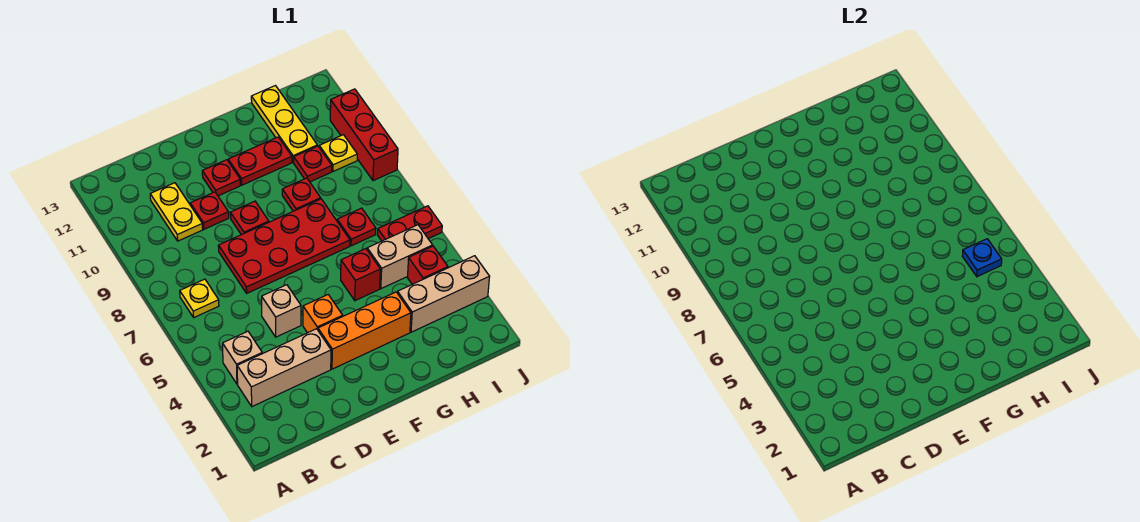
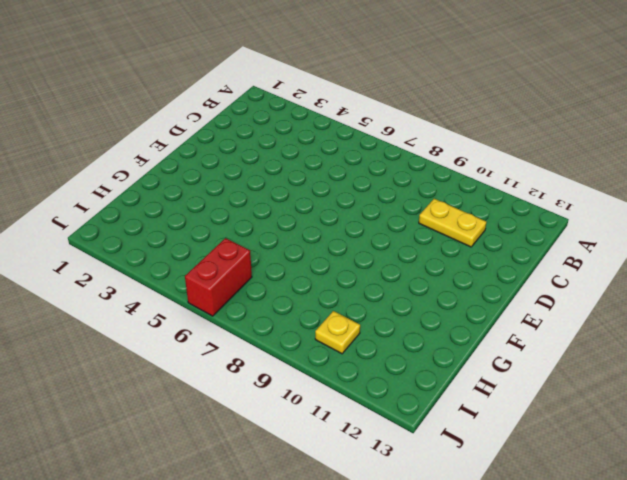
red brick I6:J6 level 1 -> red plate I6:J6 level 1
none -> tan brick B3:D3 level 1
none -> tan brick B4 level 1
none -> yellow plate B7 level 1

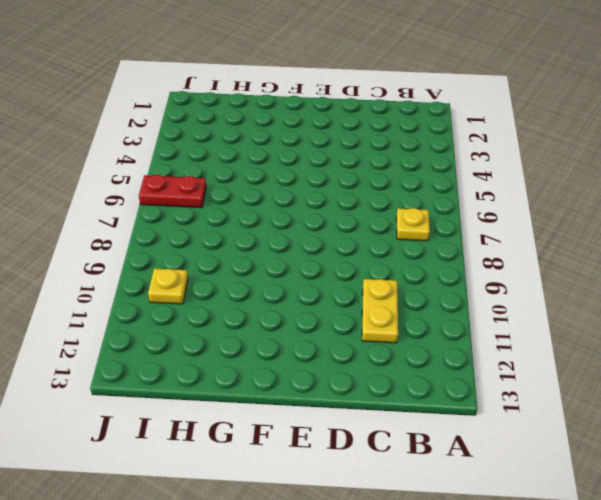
none -> tan brick B3:D3 level 1
none -> tan brick B4 level 1
none -> tan brick D5 level 1

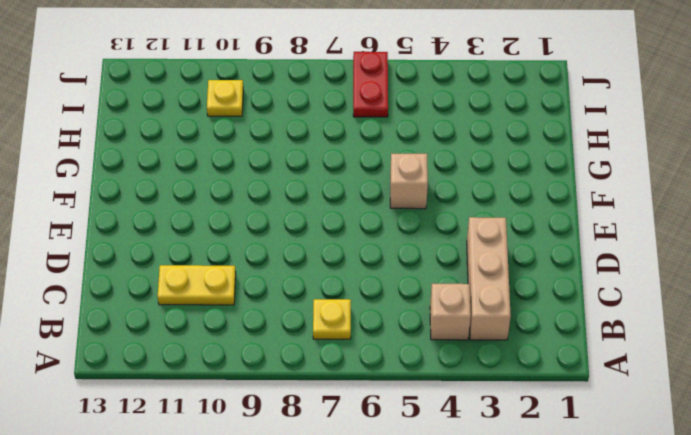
tan brick F5 level 1 -> tan brick D5 level 1
none -> red plate D7:G8 level 1
none -> red plate D10 level 1
none -> orange brick E3:G3 level 1

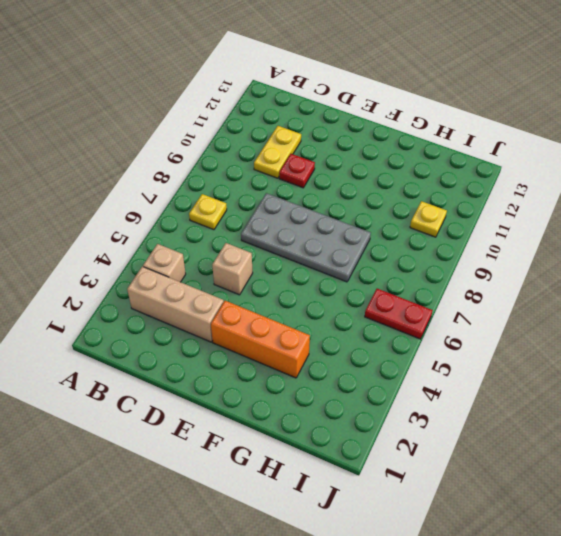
grey plate D7:G8 level 1 -> red plate D7:G8 level 1
none -> orange brick E4 level 1
none -> red plate E9 level 1
none -> red plate E11 level 1

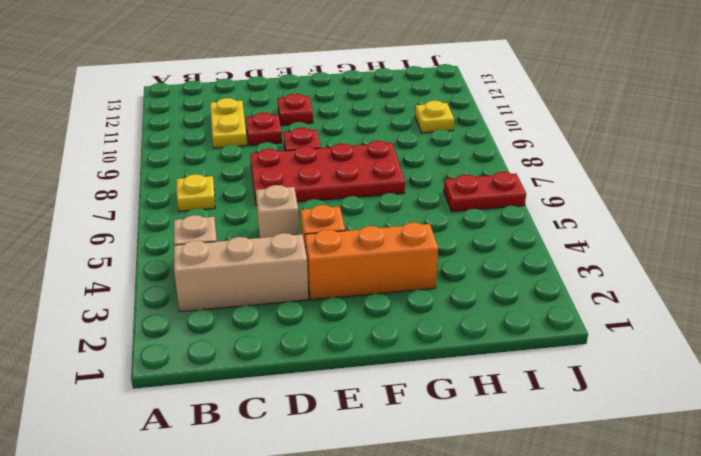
none -> red plate F11:G11 level 1
none -> red brick G5 level 1
none -> red plate G9 level 1

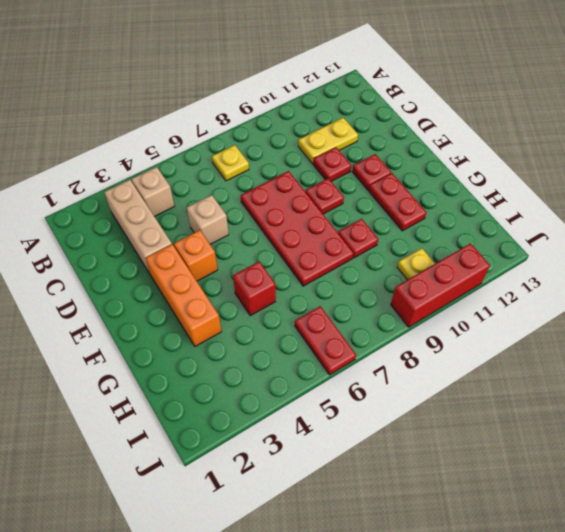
none -> tan brick H3:J3 level 1
none -> tan brick H5:I5 level 1
none -> red plate H7 level 1

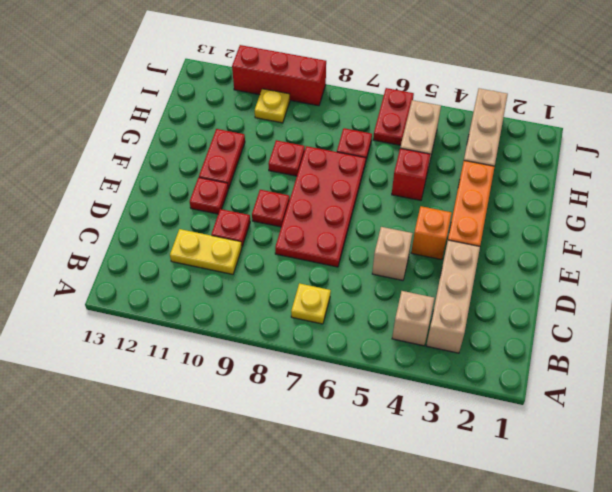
none -> red plate H10 level 1
none -> yellow plate H11:H13 level 1
none -> red brick I4 level 1

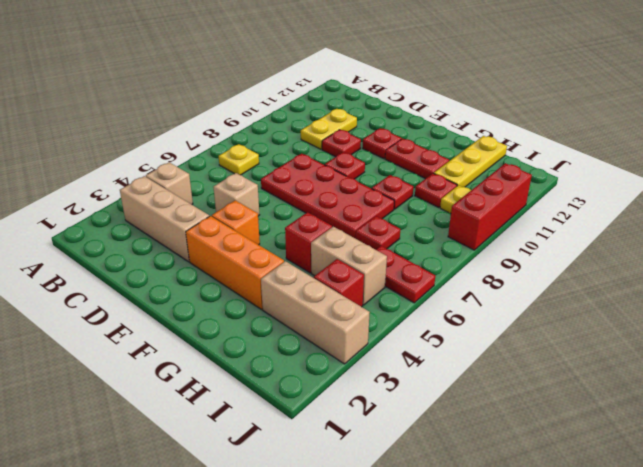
none -> blue plate I5 level 2

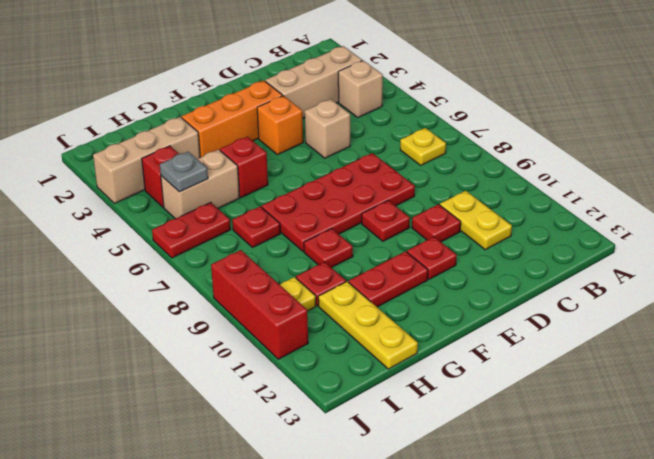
grey plate I5 level 2 -> blue plate I5 level 2

